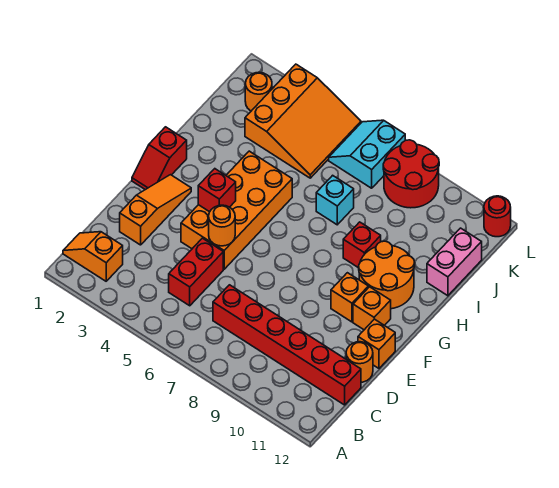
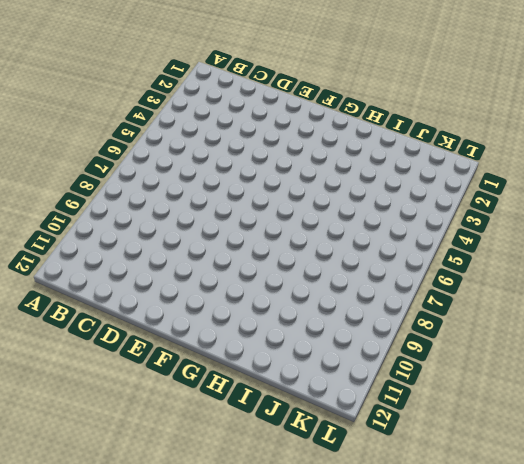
none -> orange slope B1:B2 level 1 top 2
none -> red brick C5:D5 level 1
none -> red brick C7:C12 level 1

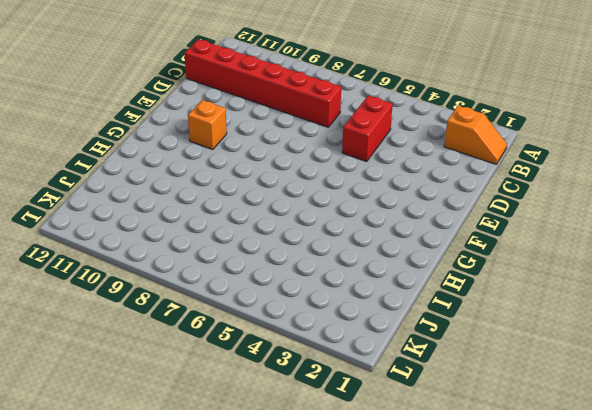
none -> orange slope D2:F2 level 1 top D
none -> orange round brick D12 level 1
none -> orange brick E4:H5 level 1

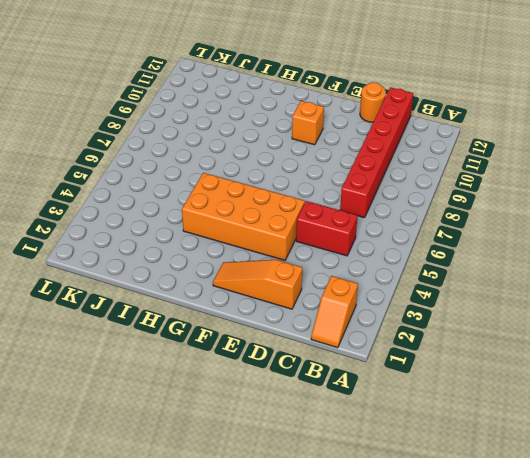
none -> orange brick E12 level 1
none -> red slope F1:G1 level 1 top G
none -> orange brick F11 level 1

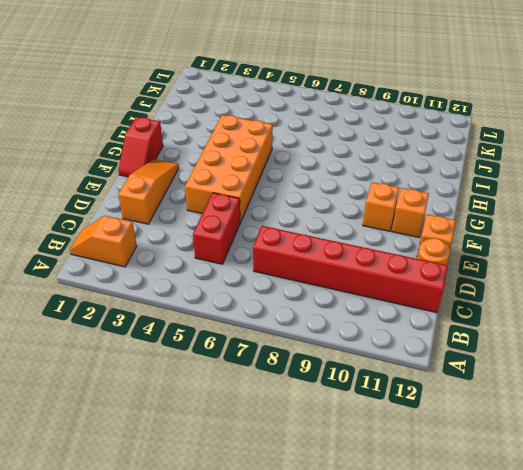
none -> orange round brick G10:H11 level 1
none -> red brick H9 level 1
none -> cyan brick I7 level 1

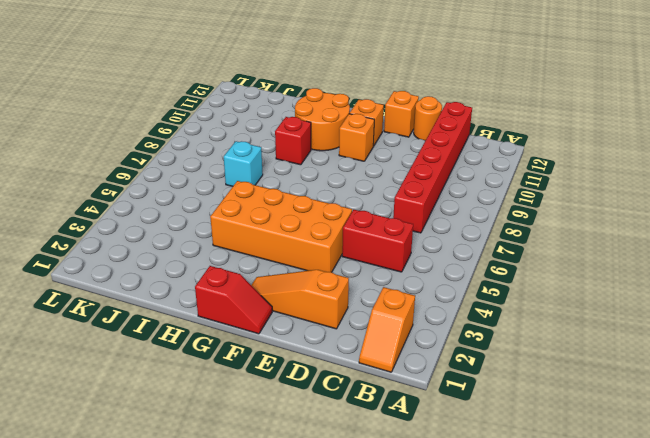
none -> pink brick I12:J12 level 1
none -> orange slope J3:L5 level 1 top 3
none -> orange round brick K2 level 1

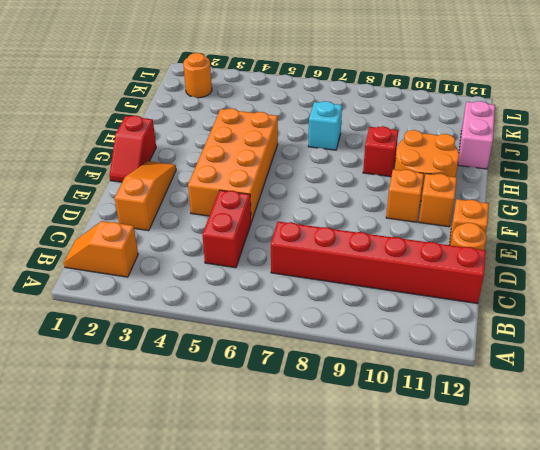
none -> orange slope J3:L5 level 1 top 3
none -> cyan slope K6:L7 level 1 top 7
none -> red round brick K8:L9 level 1

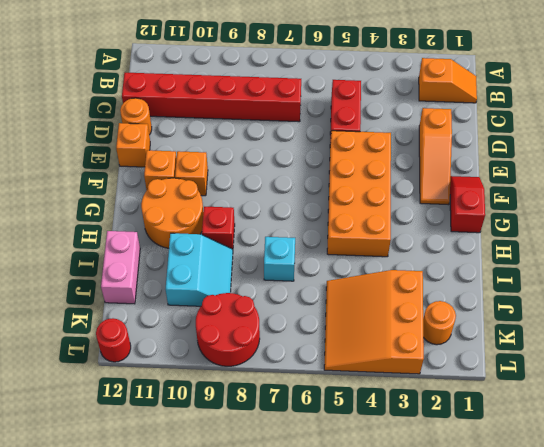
cyan slope I9:J10 level 1 top 10 -> cyan slope K6:L7 level 1 top 7
none -> orange round brick E5 level 2
none -> red brick F4 level 2

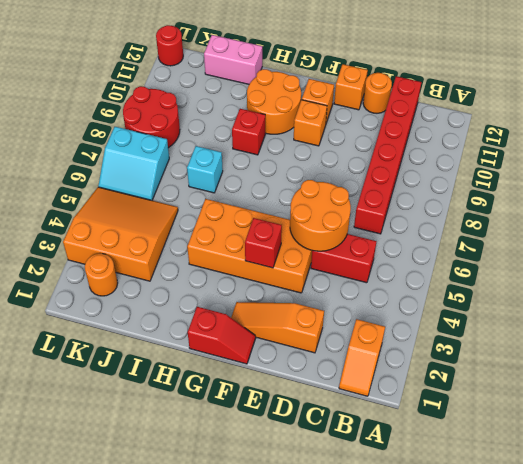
orange round brick D5:E6 level 2 -> orange round brick E5 level 2

